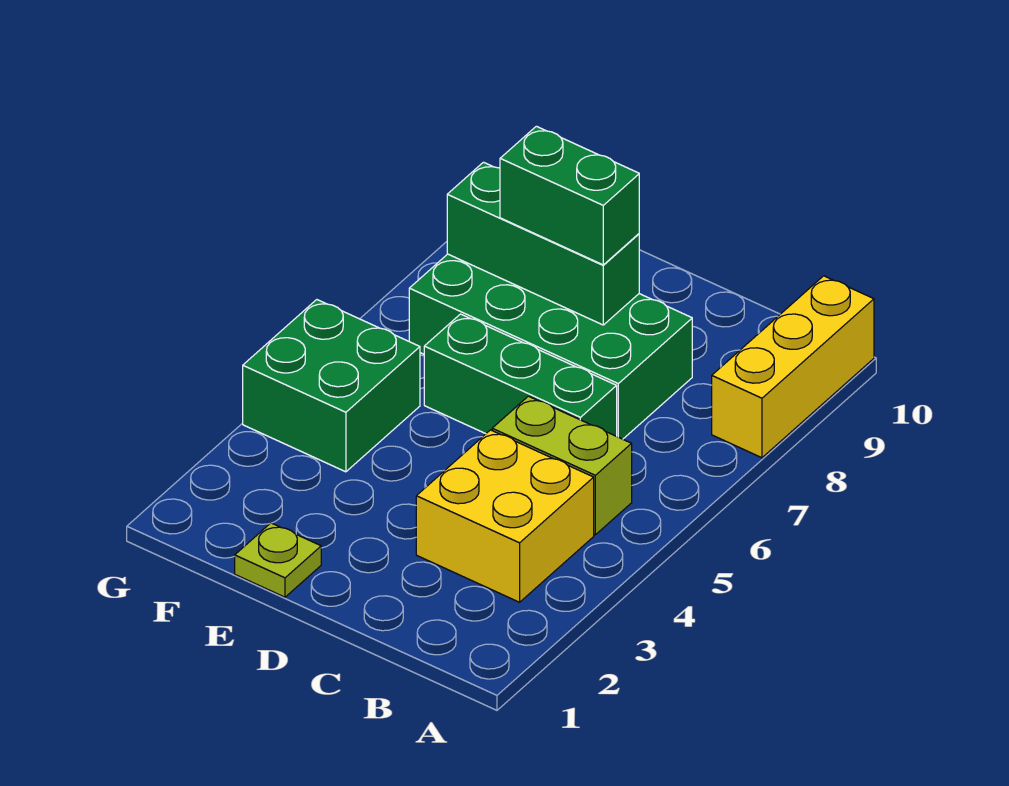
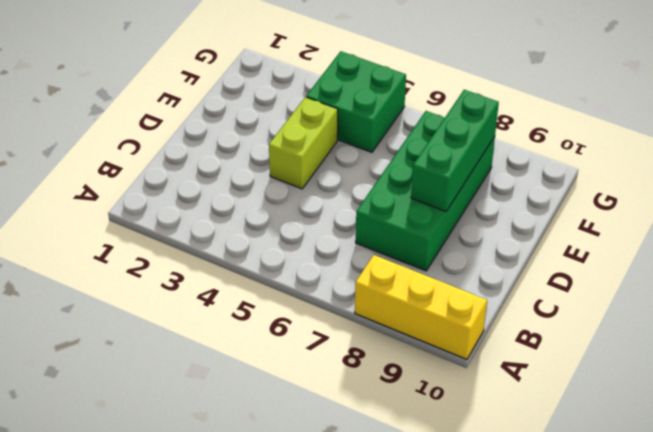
lime brick D4:E4 level 1 -> lime brick B5:C5 level 1
none -> yellow brick B3:C4 level 1
none -> green brick C6:E6 level 1

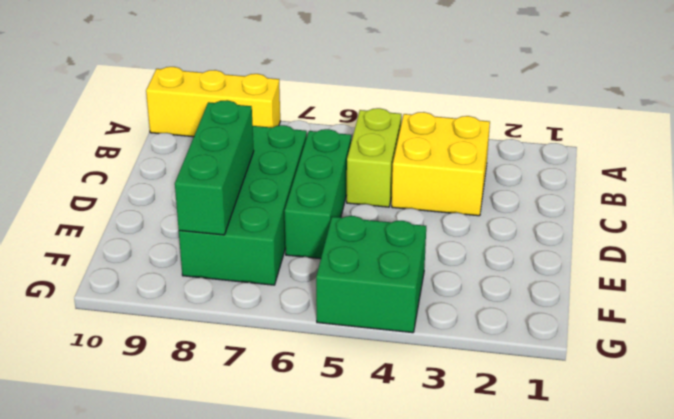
none -> lime plate E1 level 1
none -> green brick D8:E8 level 3

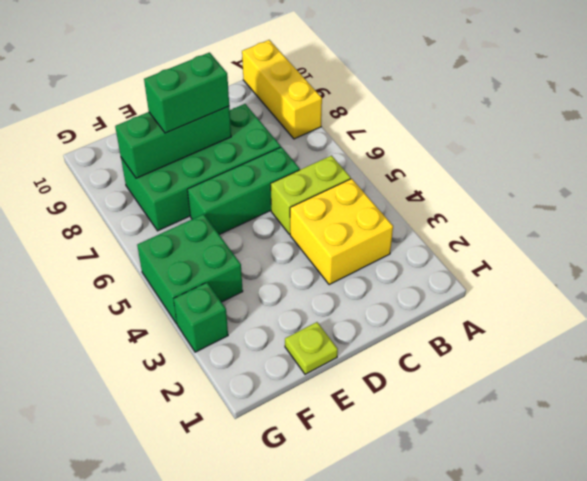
green brick G3 level 1 -> none

